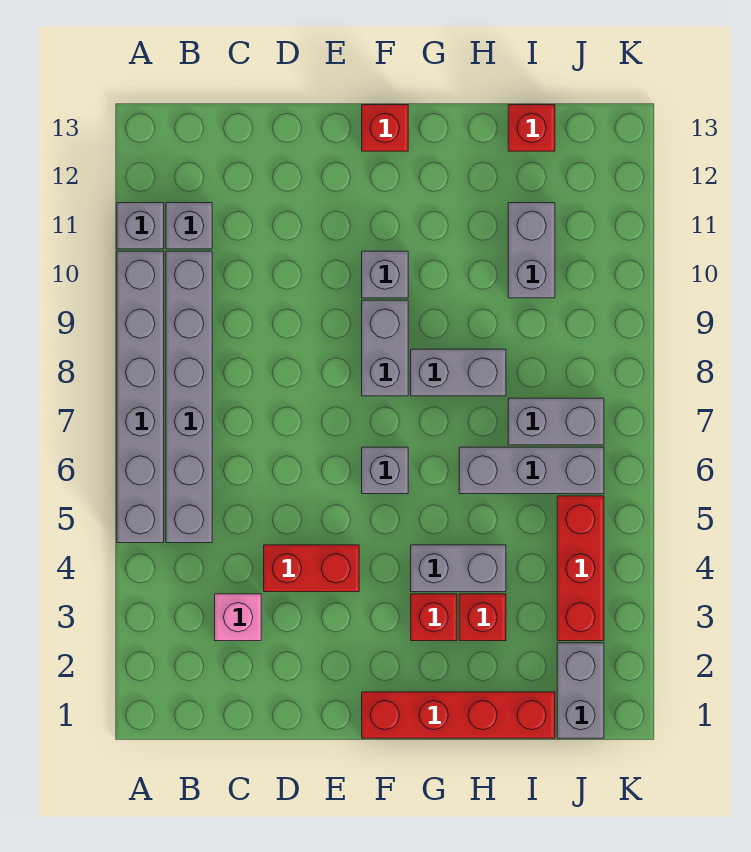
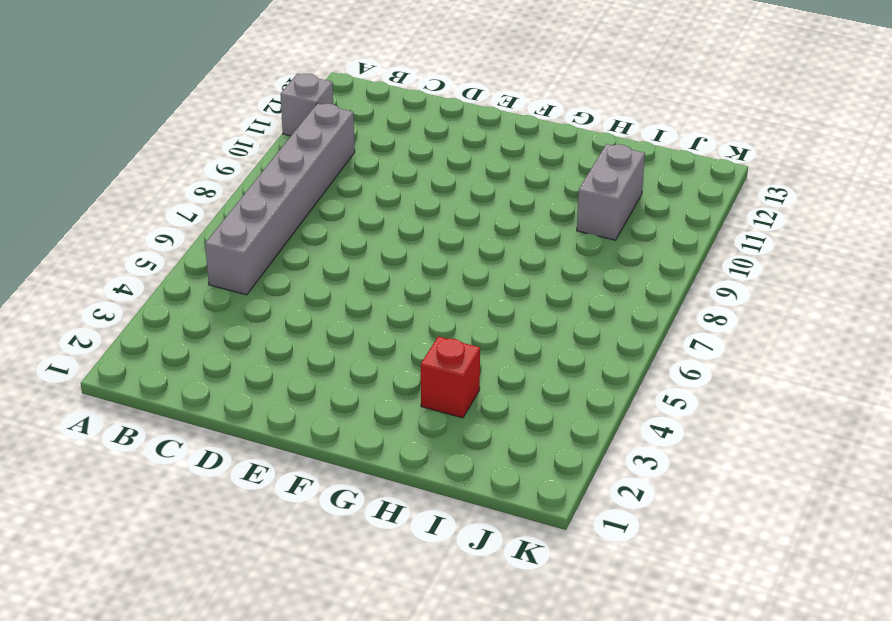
none -> grey brick A5:A10 level 1
none -> grey brick B11 level 1
none -> pink brick C3 level 1

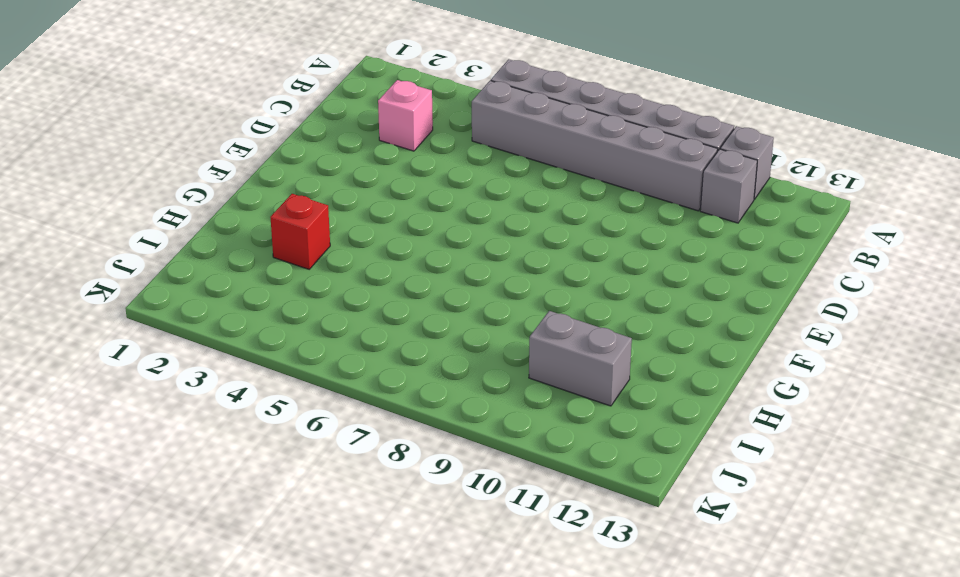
none -> red brick D4:E4 level 1
none -> red brick F1:I1 level 1
none -> grey brick F6 level 1

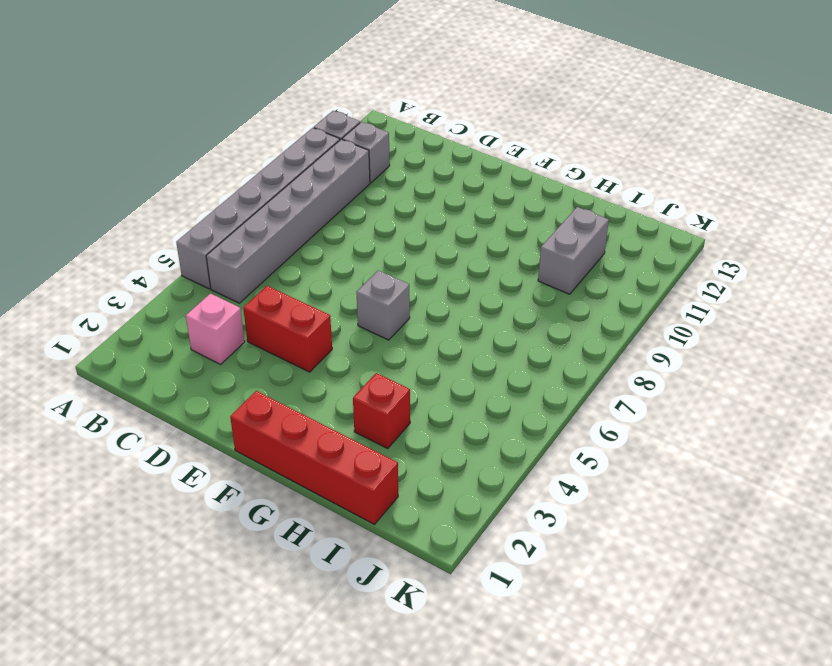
none -> grey brick F8:F9 level 1
none -> grey brick F10 level 1
none -> red brick F13 level 1

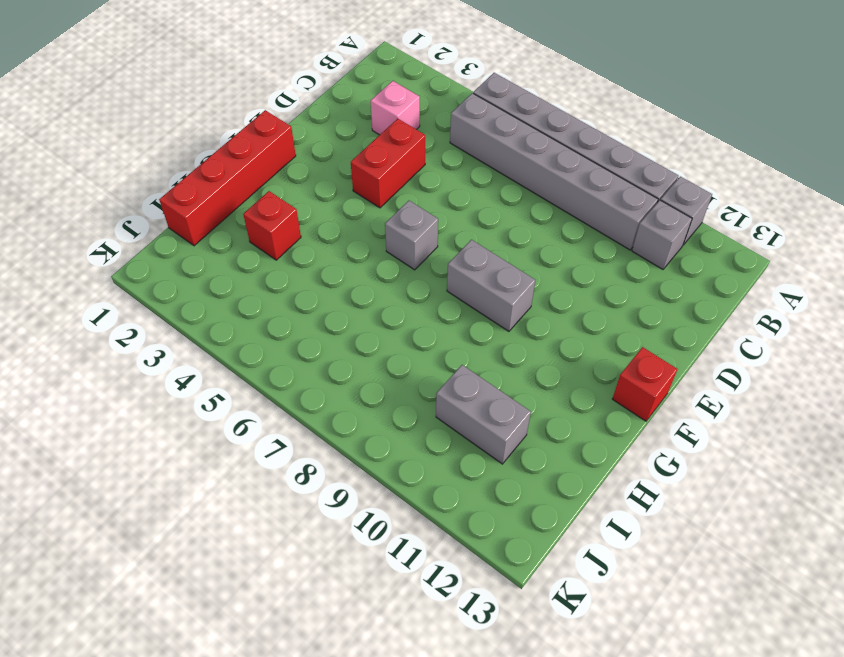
none -> grey brick F10 level 1
none -> red brick G3 level 1
none -> grey brick G4:H4 level 1

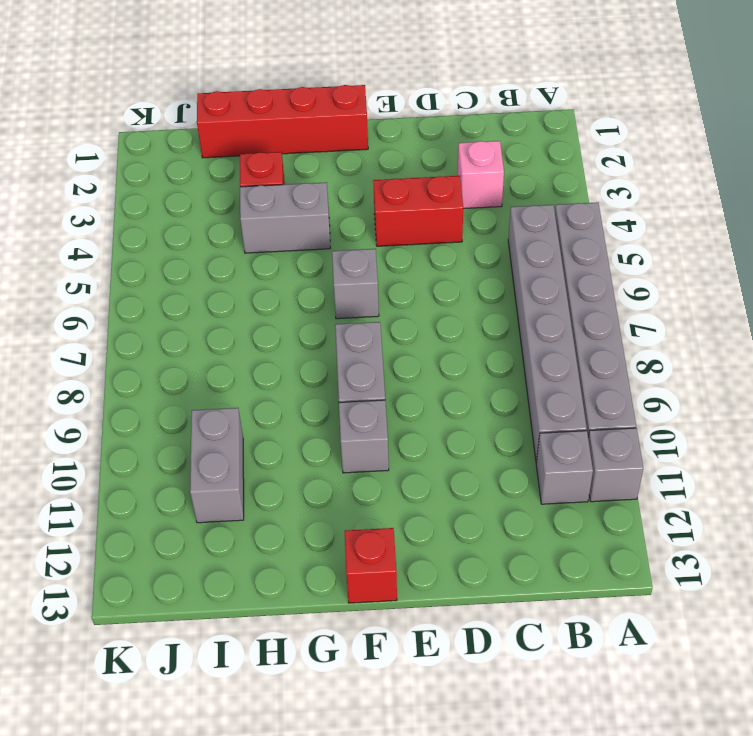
none -> red brick G3 level 1
none -> grey brick G8:H8 level 1
none -> grey brick H6:J6 level 1

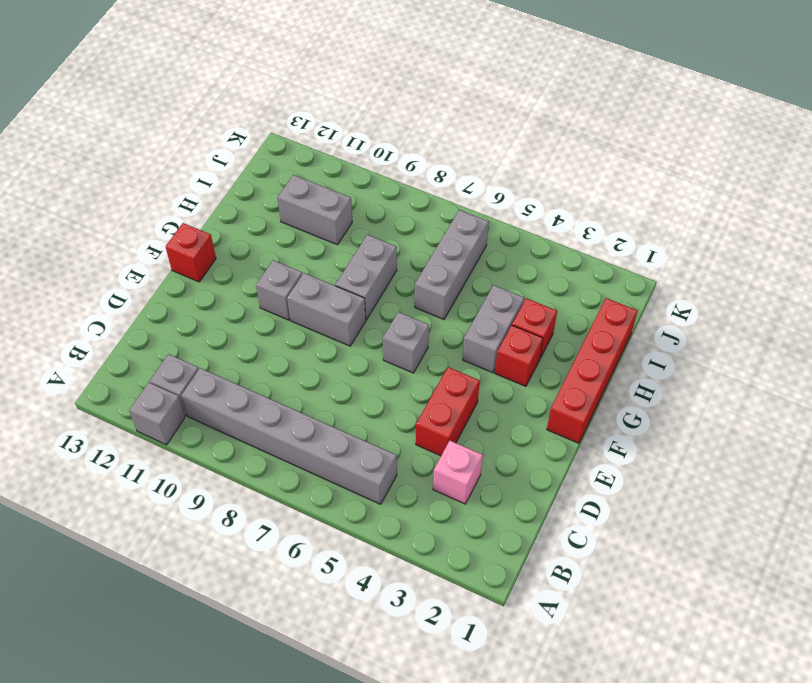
none -> grey brick A5:A10 level 1
none -> grey brick I7:J7 level 1
none -> red brick I13 level 1

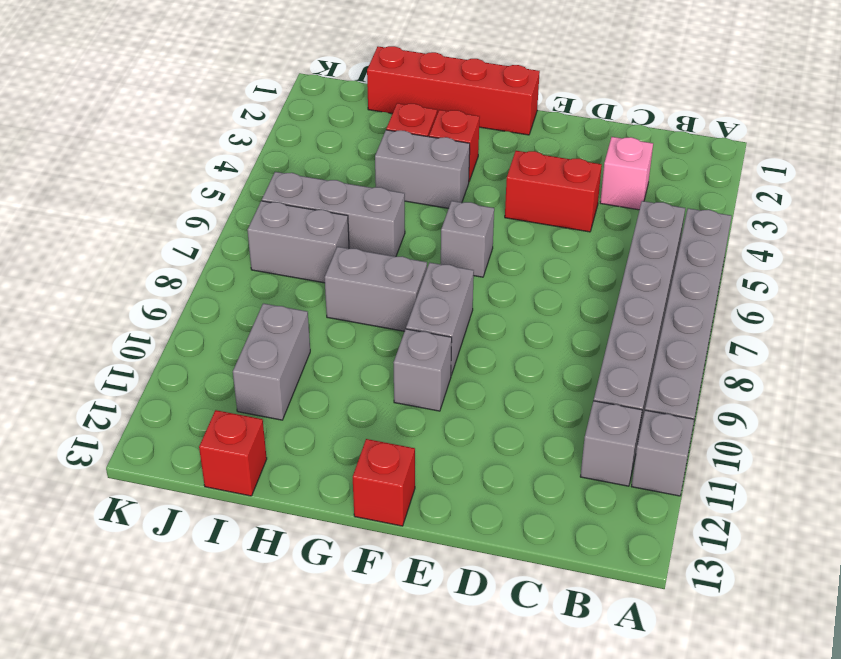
none -> grey brick J1:J2 level 1
none -> red brick J3:J5 level 1

